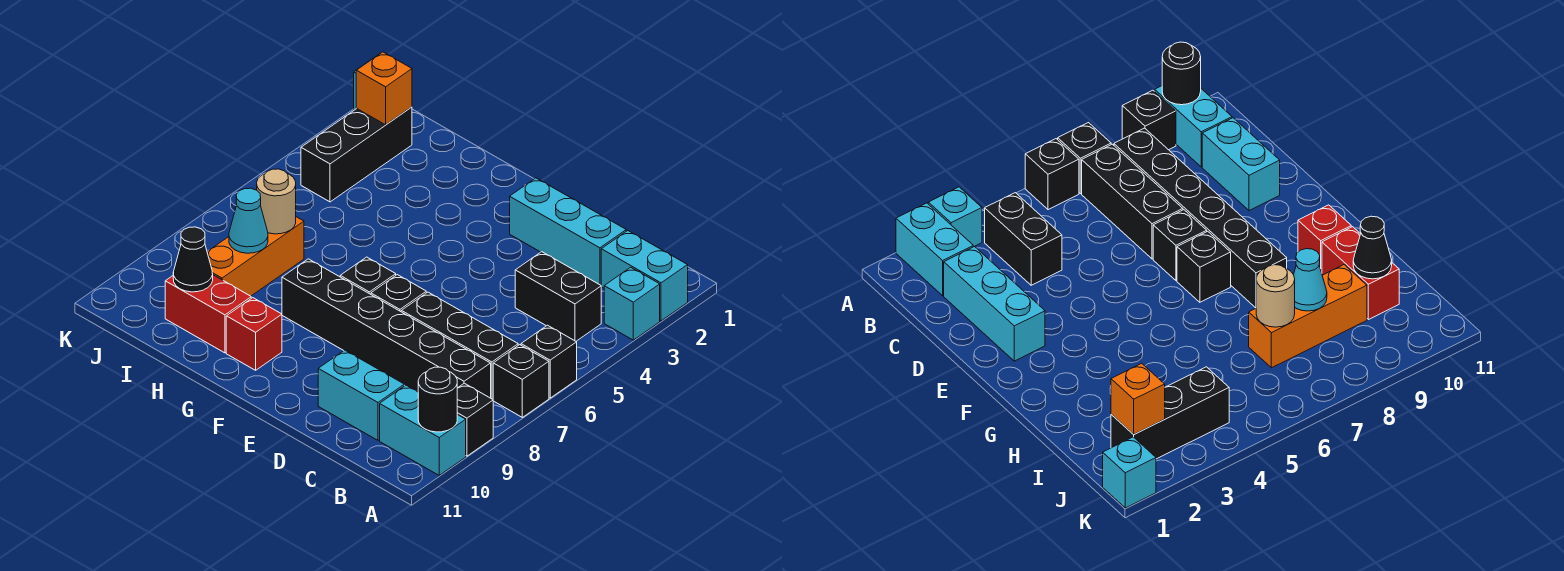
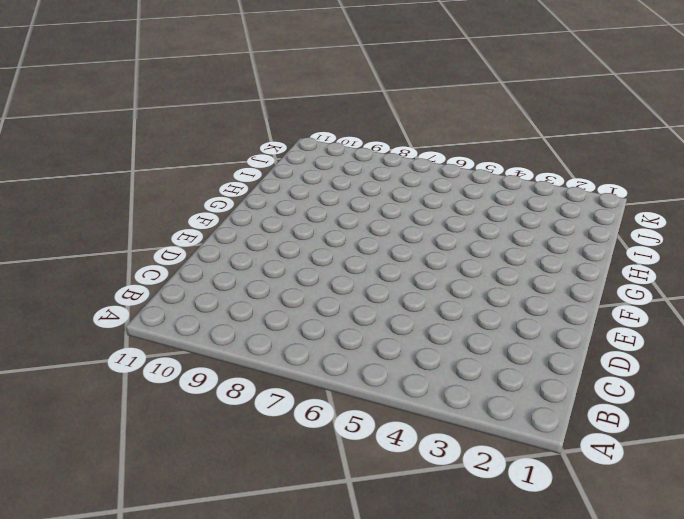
none -> cyan brick A2:B2 level 1
none -> cyan brick A3 level 1
none -> black brick A6 level 1

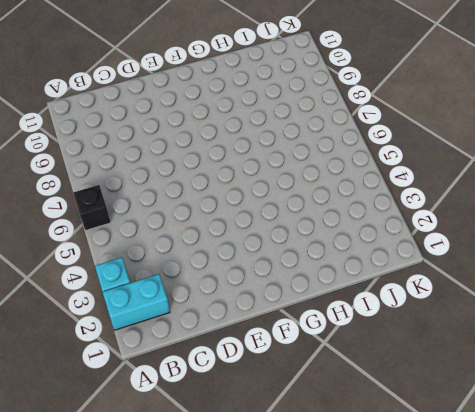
none -> black brick A7 level 1
none -> black brick A9 level 1
none -> cyan brick A10:B10 level 1

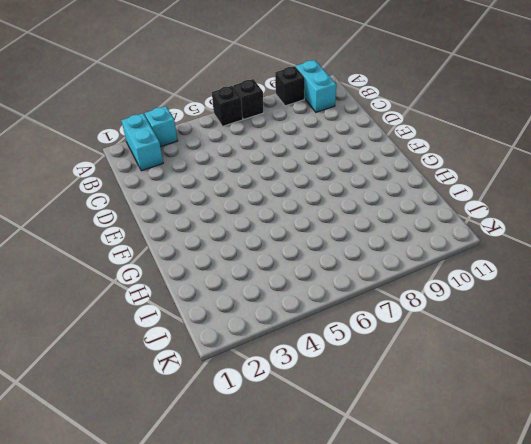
none -> black brick B4:C4 level 1
none -> black brick B7:D7 level 1
none -> black brick B8:G8 level 1

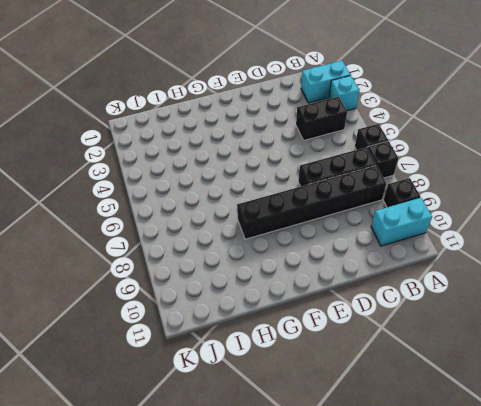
none -> cyan brick C2:E2 level 1
none -> cyan brick C10:D10 level 1
none -> black brick E7 level 1

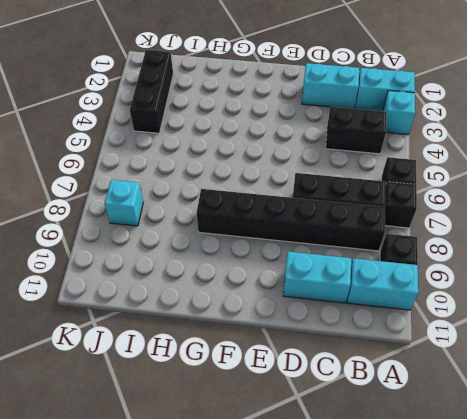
cyan brick C2:D2 level 1 -> cyan brick C2:E2 level 1
cyan brick J8 level 1 -> cyan brick K1 level 1
none -> black brick E7 level 1
none -> black brick F7 level 1
none -> red brick G10 level 1

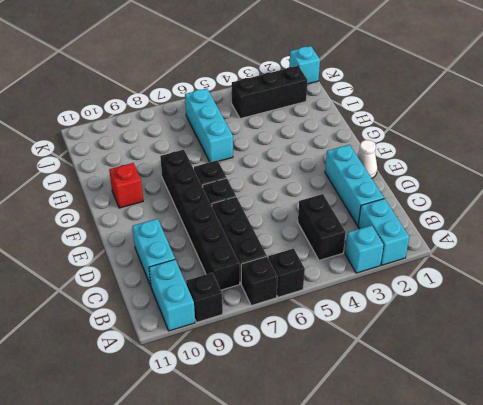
white cone E1 level 1 -> none
cyan brick H6:J6 level 1 -> none
none -> red brick H10:I10 level 1
none -> orange brick I7:I9 level 1
none -> black round brick A10 level 2

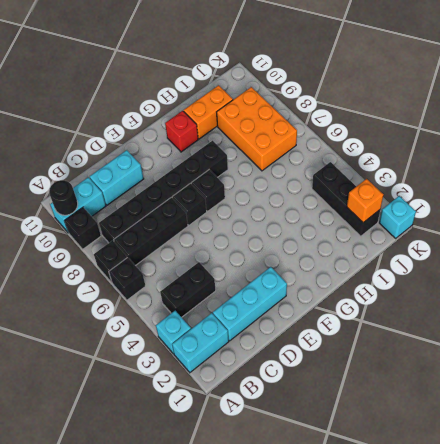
orange brick H10:I10 level 1 -> red brick H10:I10 level 1
orange brick I7:J9 level 1 -> orange brick I7:I9 level 1
none -> tan round brick I7 level 2
none -> cyan cone I8 level 2
none -> black cone I10 level 2

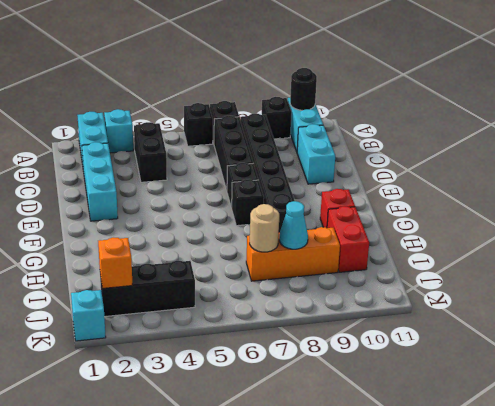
none -> black cone I10 level 2

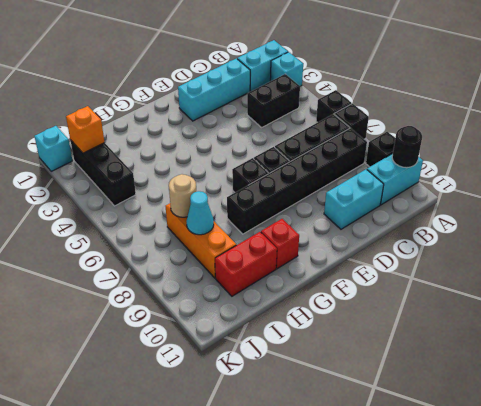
none -> black cone I10 level 2

